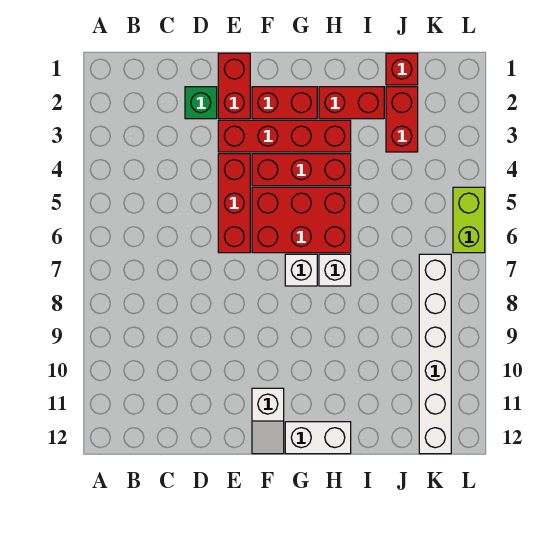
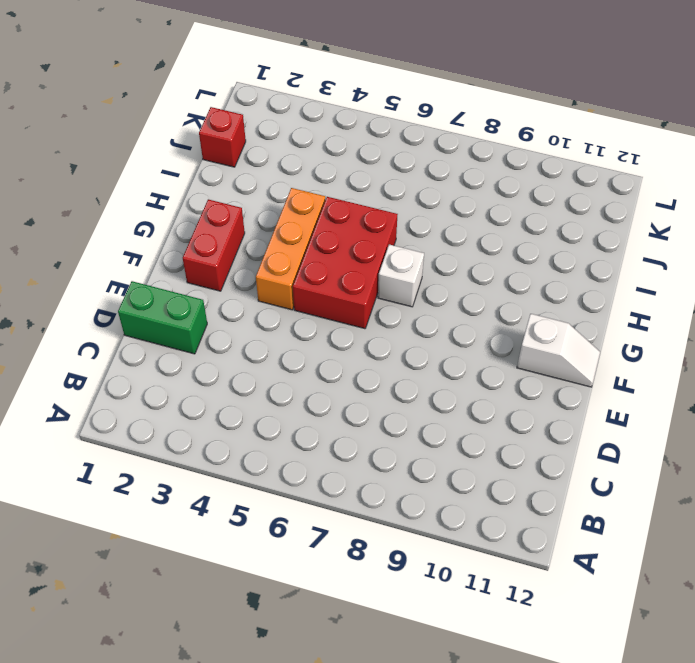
green brick D1:D2 level 1 -> green brick D2 level 1
orange brick F4:H4 level 1 -> red brick F4:H4 level 1
none -> red brick E1:E2 level 1
none -> red brick E3:H3 level 1
none -> red brick E4:E6 level 1

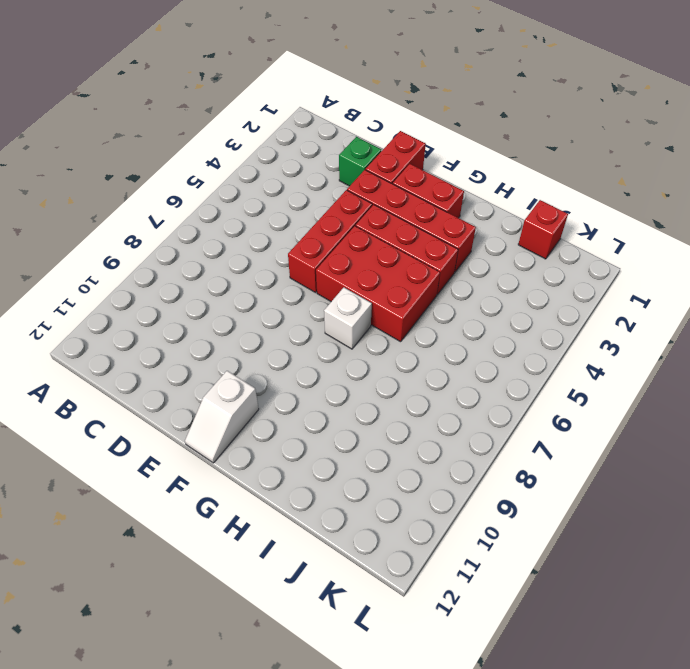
none -> white brick G12:H12 level 1
none -> red brick H2:I2 level 1
none -> white brick H7 level 1

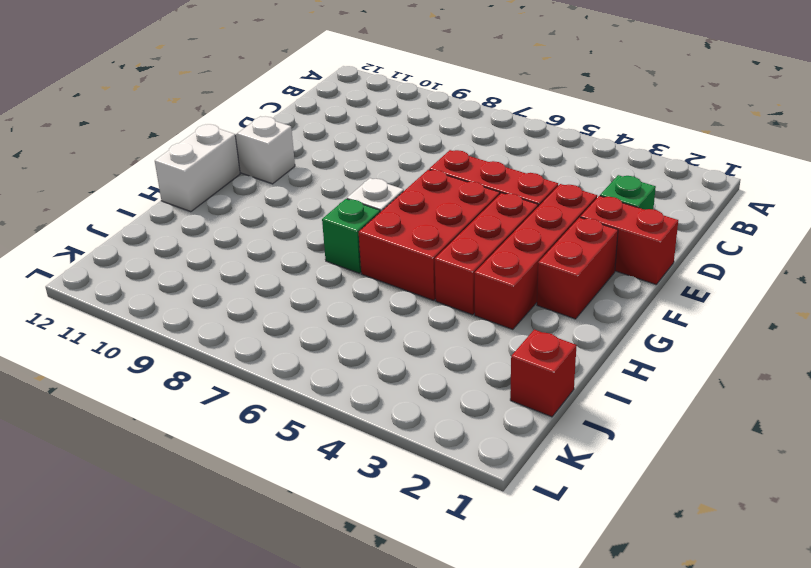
green brick H7 level 1 -> white brick H7 level 1
none -> red brick H2:I2 level 1
none -> red brick J2:J3 level 1
none -> white brick K7:K12 level 1

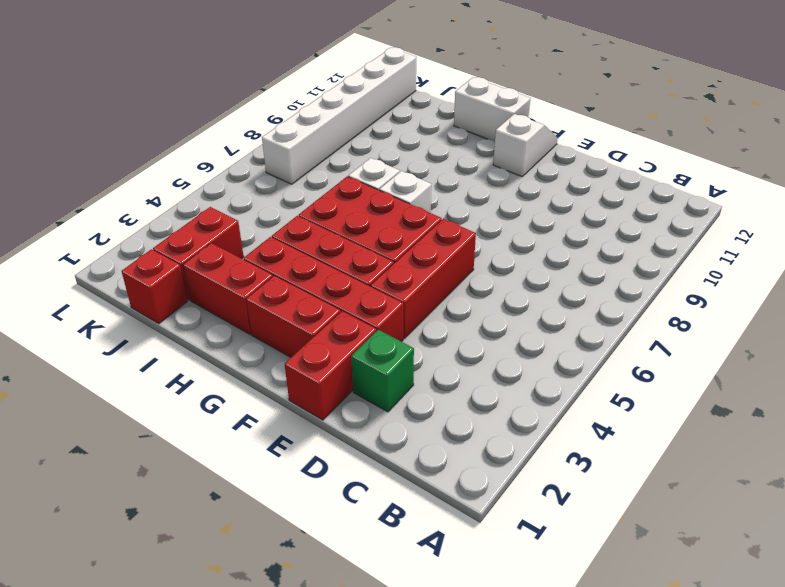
none -> lime brick L5:L6 level 1

